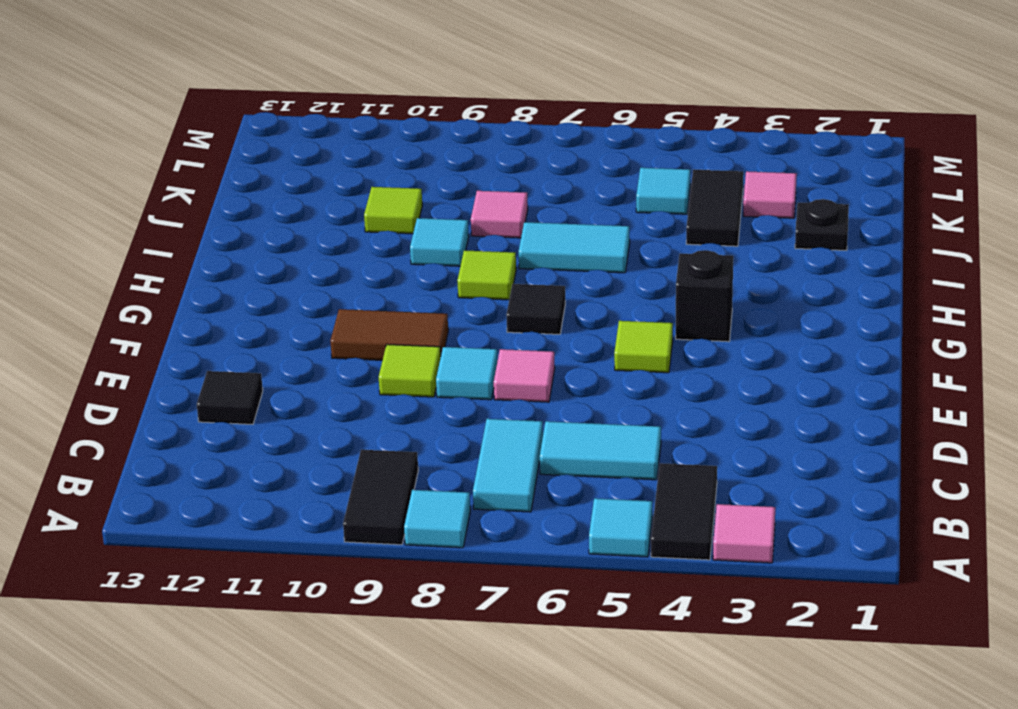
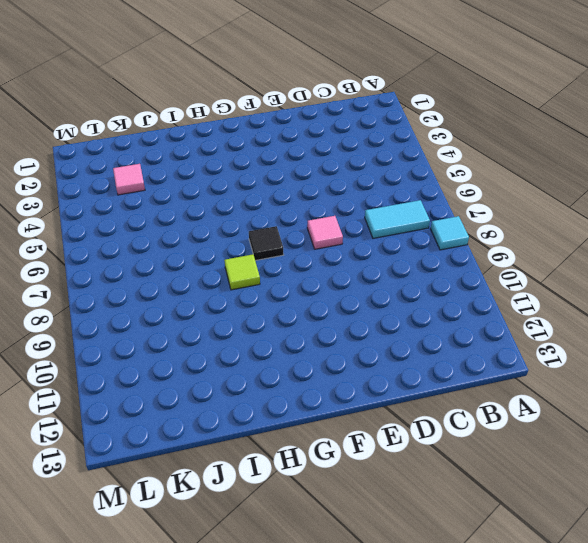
none -> pink tile A3 level 1
none -> black tile A4:B4 level 1
none -> cyan tile A5 level 1

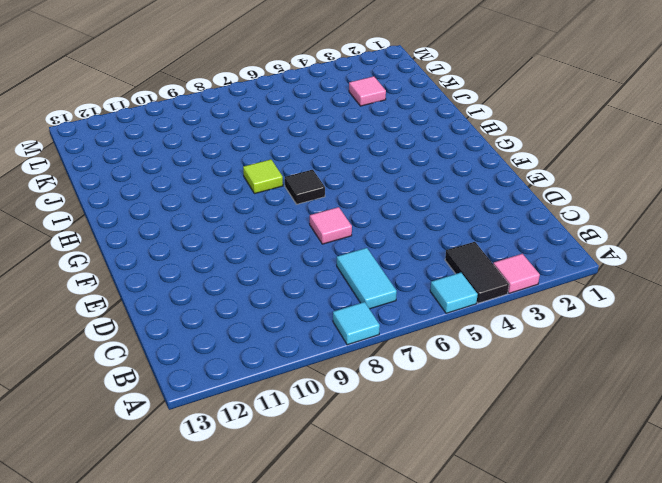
none -> black tile A9:B9 level 1
none -> cyan tile C5:C6 level 1
none -> black tile D12 level 1

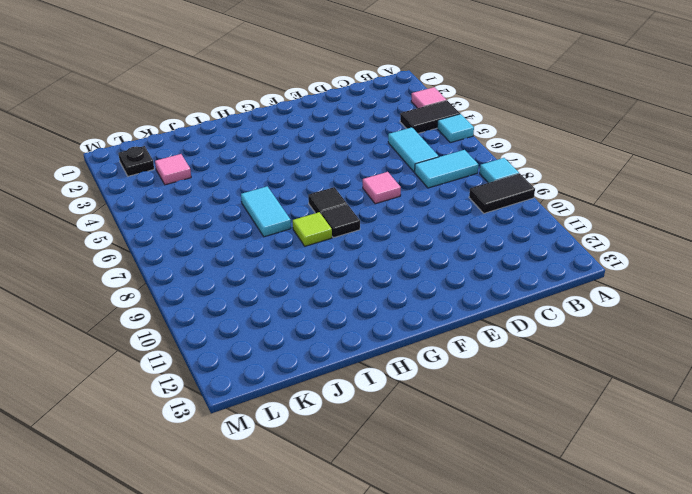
black tile G8 level 1 -> black tile D12 level 1
black plate L2 level 1 -> black plate J2 level 1
none -> cyan tile E8 level 1
none -> lime tile E9 level 1
none -> lime tile F5 level 1

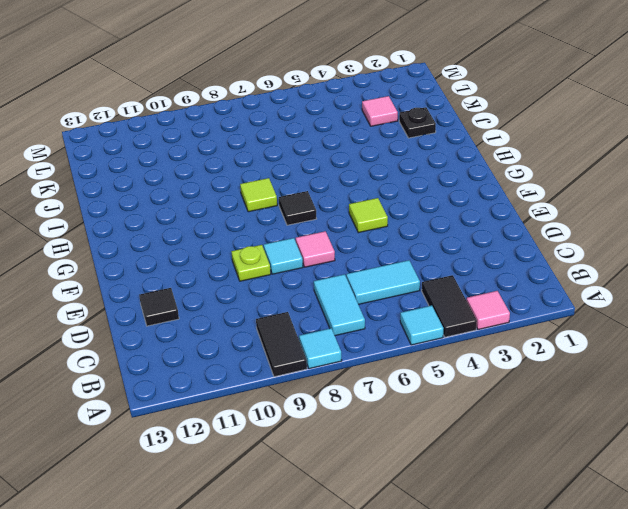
lime plate E9 level 1 -> lime tile E9 level 1
none -> brown tile F9:F10 level 1
none -> black brick G4 level 1
none -> cyan tile I6:I7 level 1

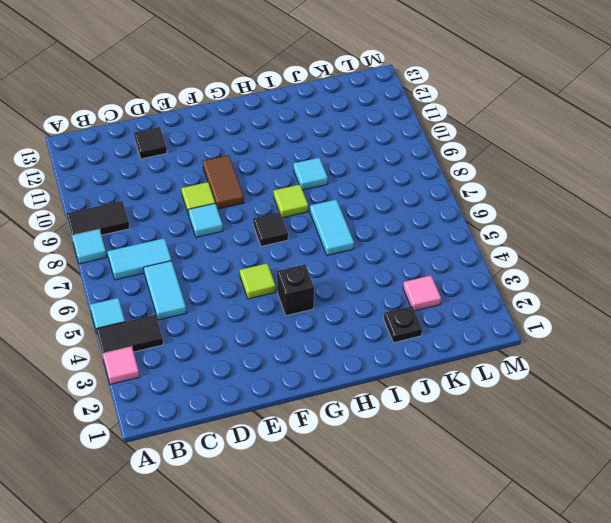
none -> pink tile E7 level 1
none -> black tile J4:K4 level 1
none -> pink tile J8 level 1

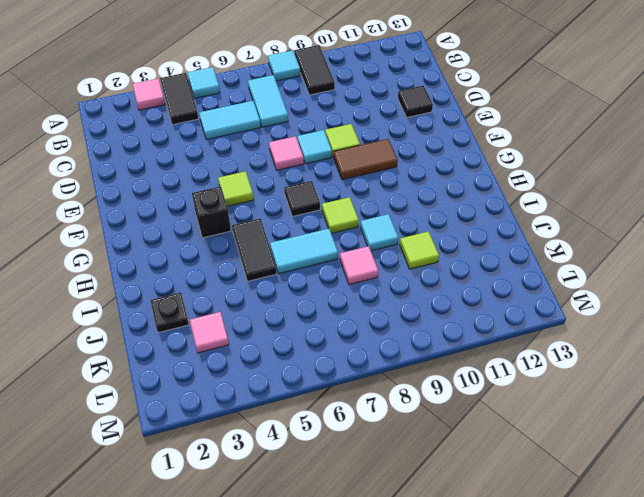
black tile H5:I5 level 1 -> black tile J4:K4 level 1
none -> cyan tile K5 level 1

